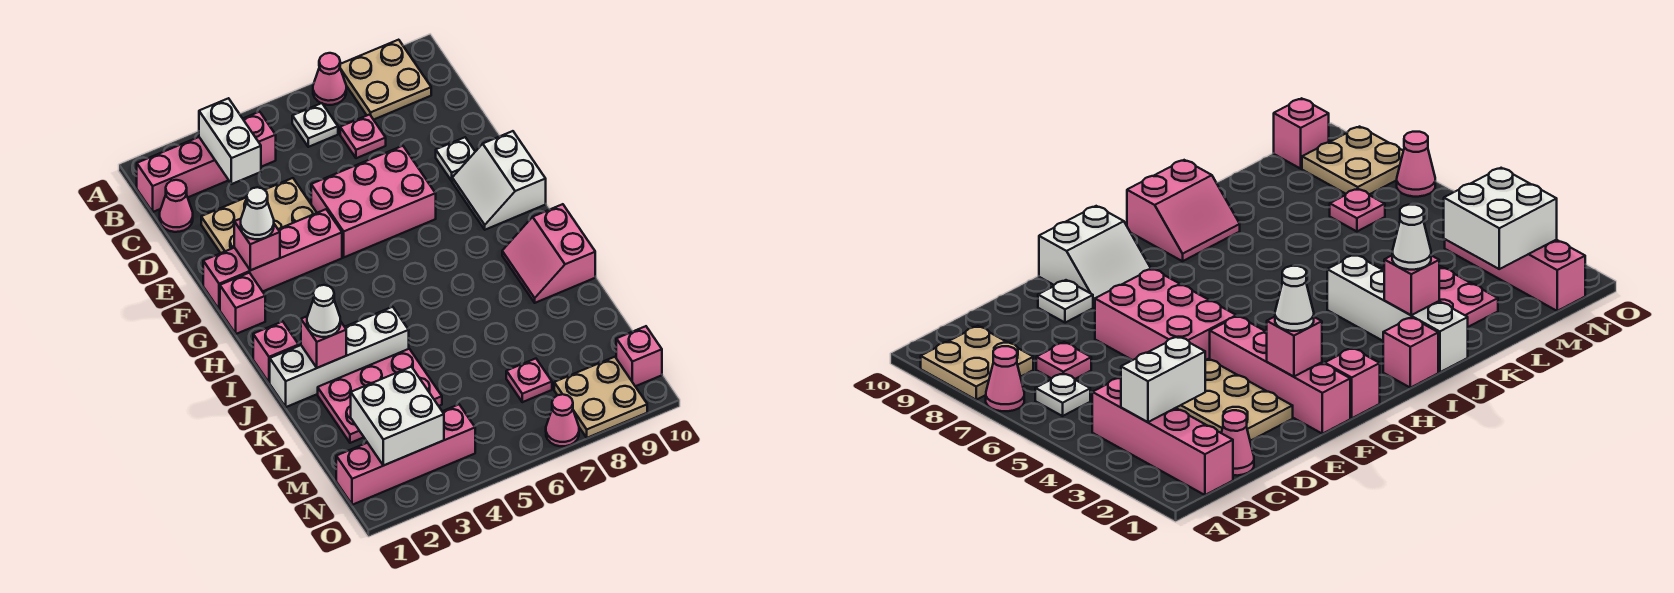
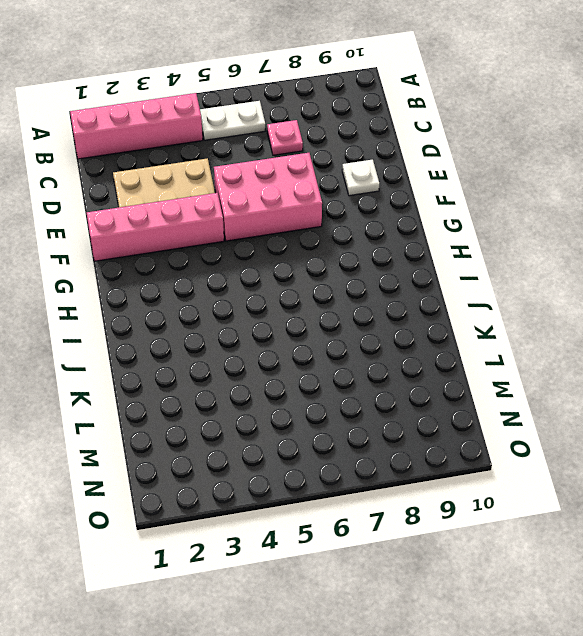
white plate B5:B6 level 1 -> white plate B6 level 1
none -> pink cone A7 level 1
none -> tan plate A8:B9 level 1
none -> pink cone C1 level 1

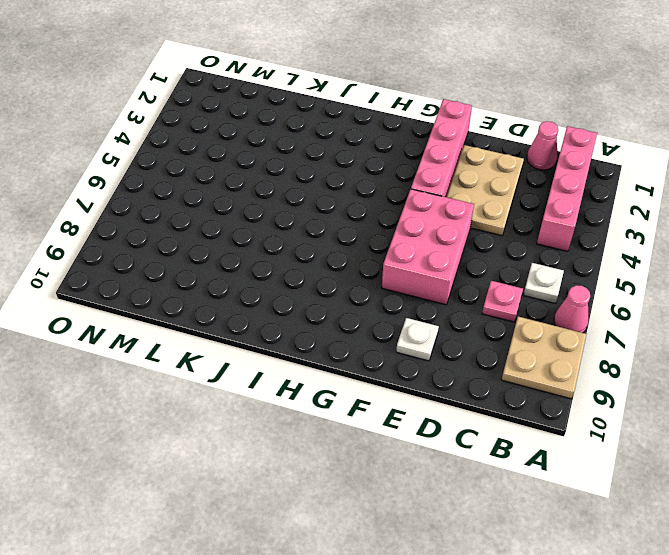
none -> white slope F9:G10 level 1 top 10
none -> pink brick G1 level 1
none -> pink brick I1 level 1

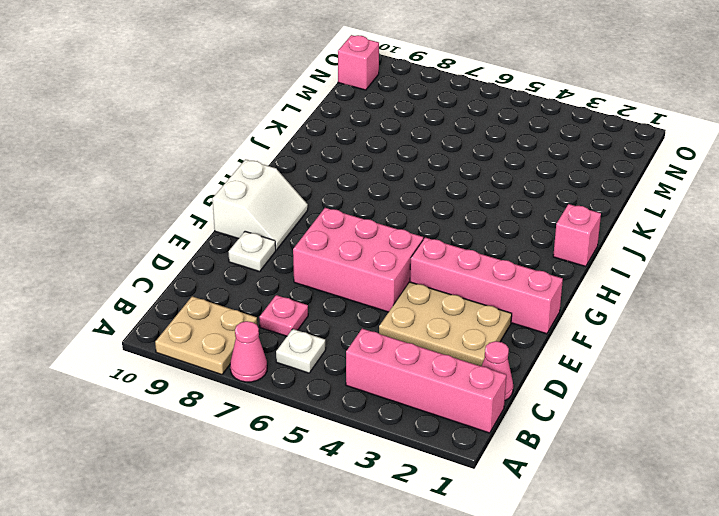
none -> pink brick G1 level 1
none -> pink slope I9:J10 level 1 top 10
none -> white brick J1:J4 level 1

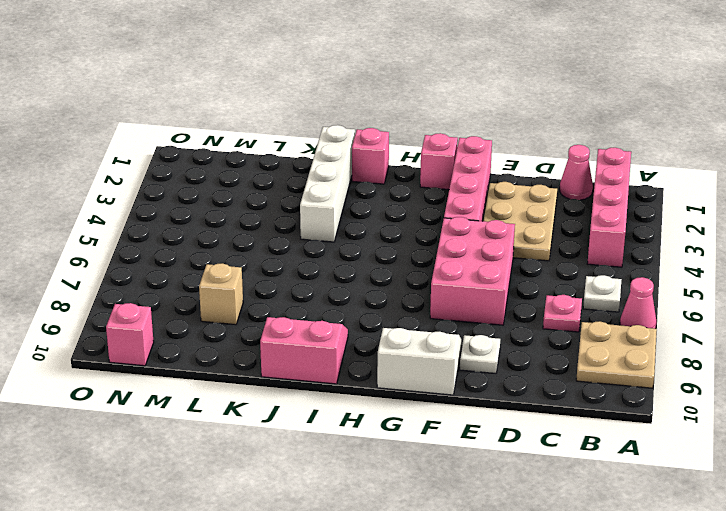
tan brick L8 level 1 -> none
none -> pink plate K2:L4 level 1
none -> pink plate M7 level 1
none -> pink brick N1:N4 level 1

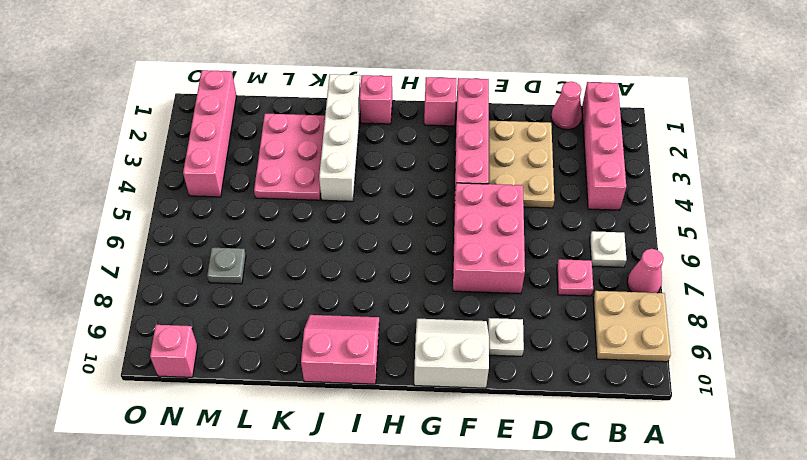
grey plate M7 level 1 -> pink plate M7 level 1
none -> tan plate N8:O9 level 1
none -> pink cone O7 level 1
none -> white brick B3:C3 level 2

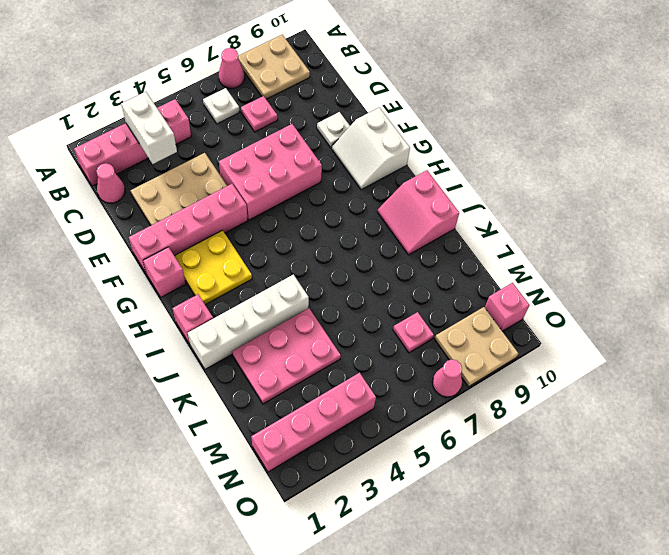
yellow plate G2:H3 level 1 -> none
none -> pink brick F2 level 2
none -> pink brick J2 level 2
none -> white brick M2:N3 level 2

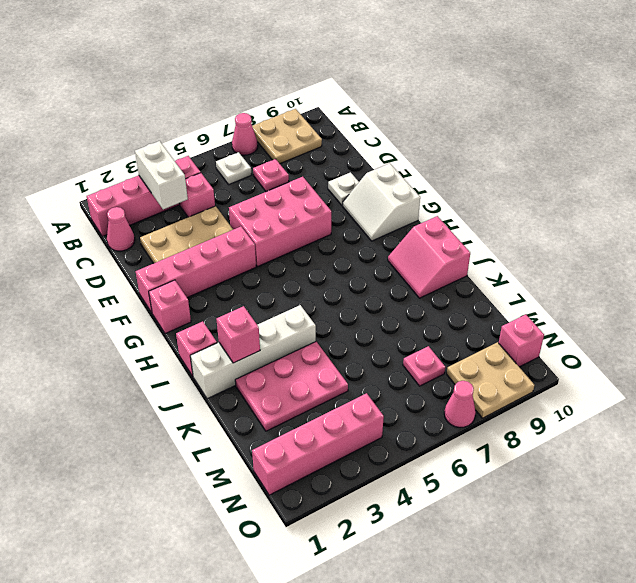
pink brick C4 level 1 -> pink brick F2 level 2
none -> white brick M2:N3 level 2
none -> white cone F2 level 3
none -> white cone J2 level 3

